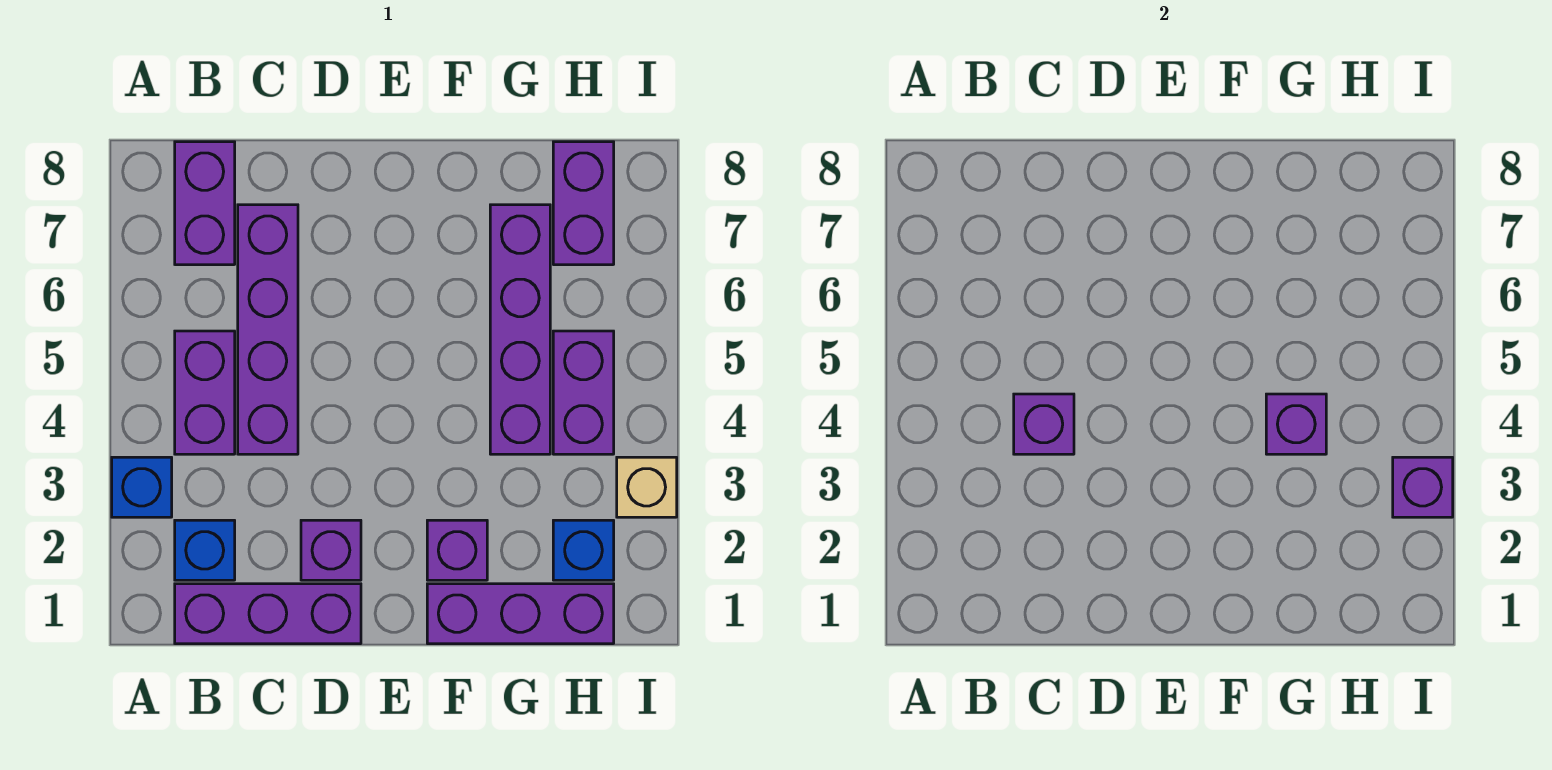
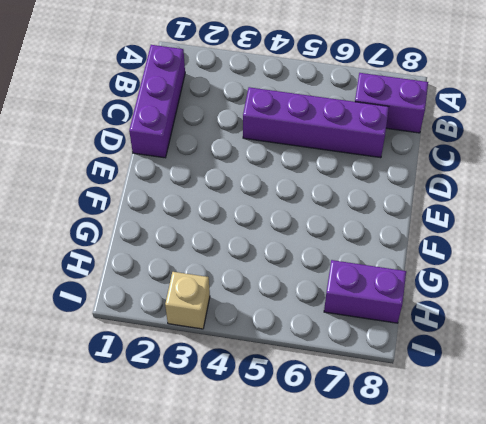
none -> blue brick A3 level 1
none -> blue brick B2 level 1
none -> purple brick B4:B5 level 1

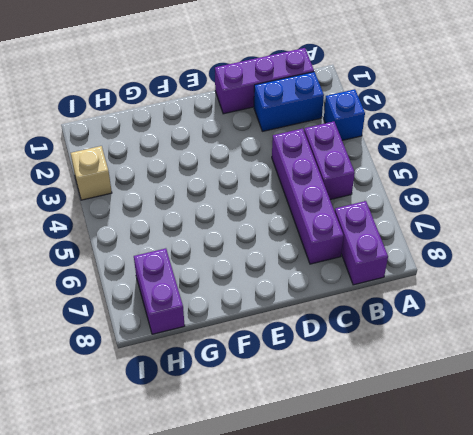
blue brick B2:C2 level 1 -> blue brick B2 level 1
none -> purple brick D2 level 1
none -> purple brick F1:H1 level 1
none -> purple brick F2 level 1

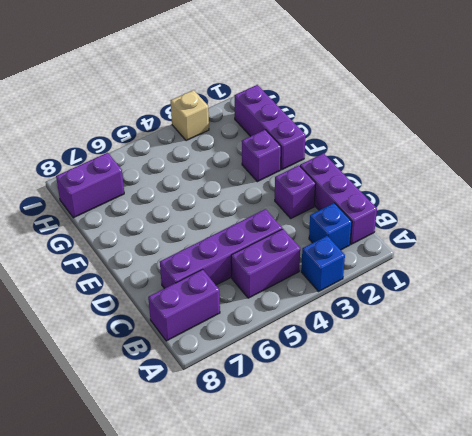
none -> purple brick G4:G7 level 1
none -> blue brick H2 level 1
none -> purple brick H4:H5 level 1

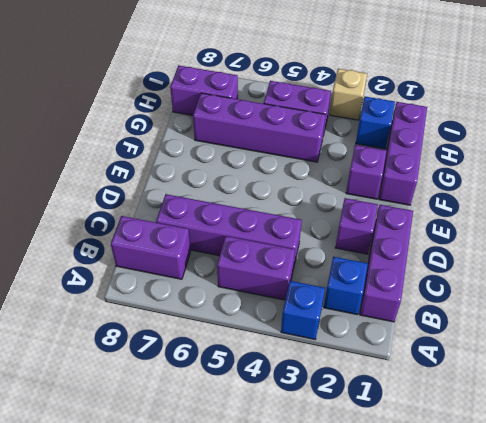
none -> purple brick C4 level 2
none -> purple brick G4 level 2
none -> purple brick I3 level 2

